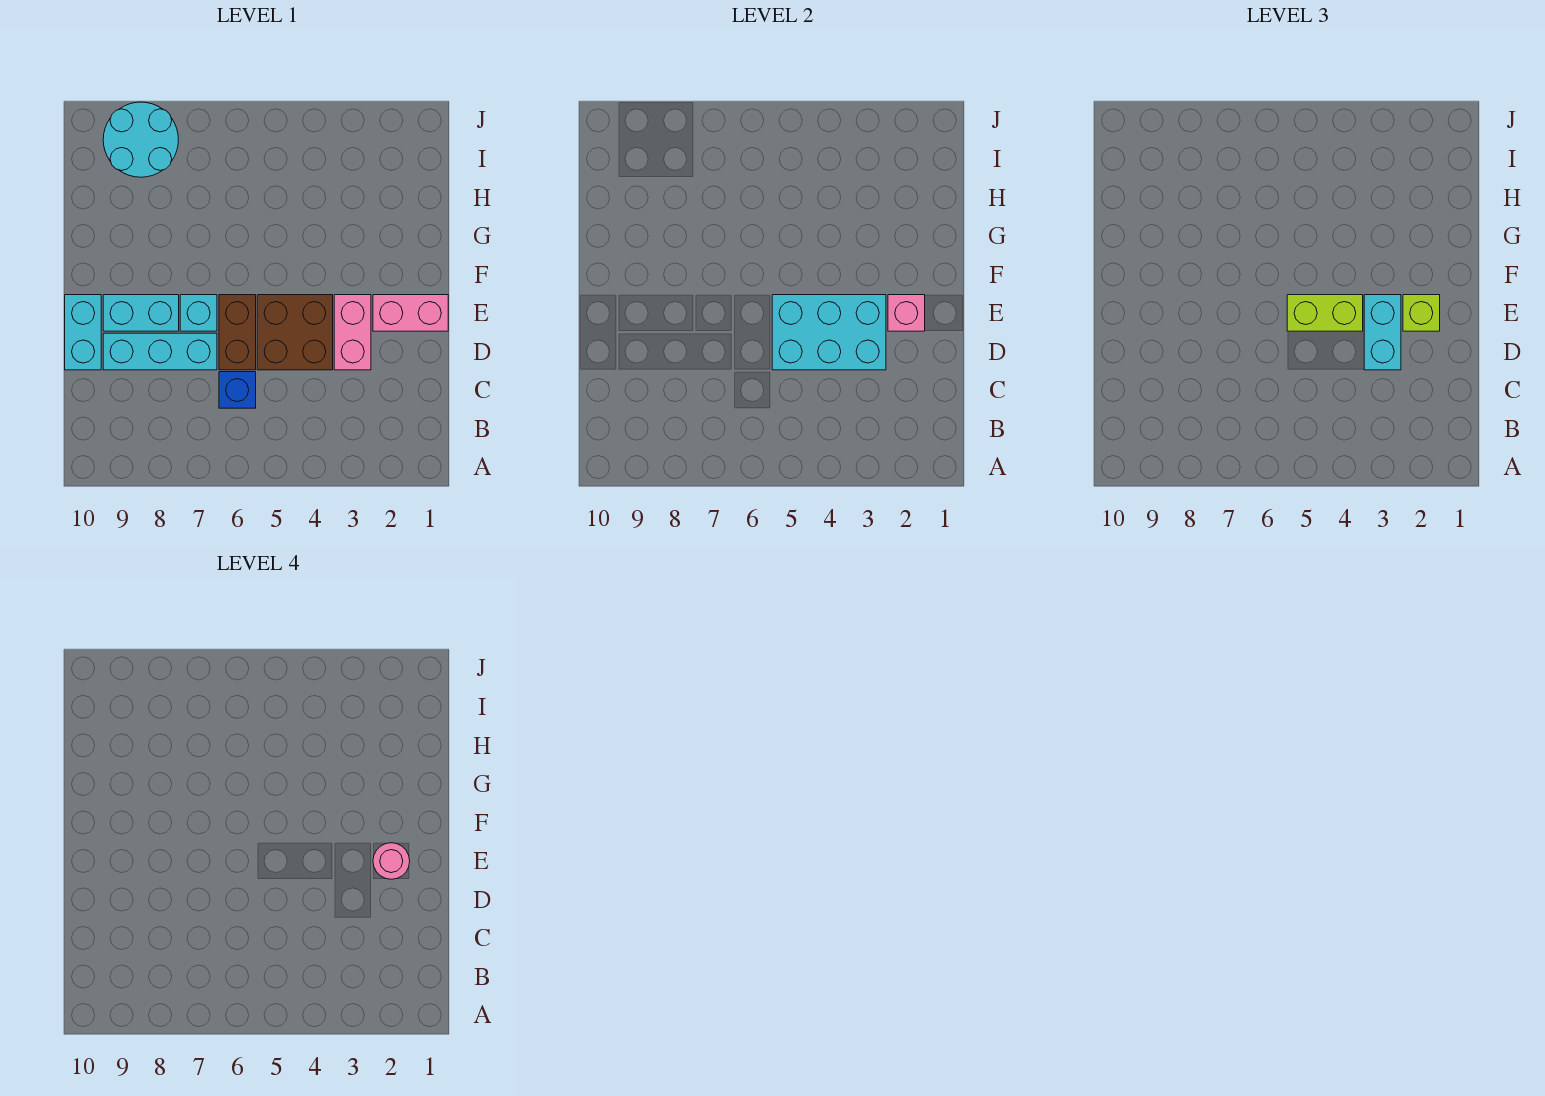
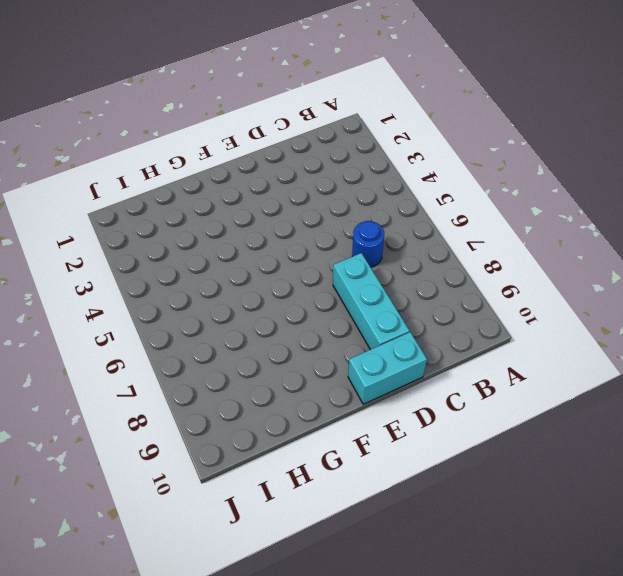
blue round brick C6 level 1 -> blue brick C6 level 1
none -> pink brick D3:E3 level 1
none -> brown brick D4:E5 level 1
none -> brown brick D6:E6 level 1

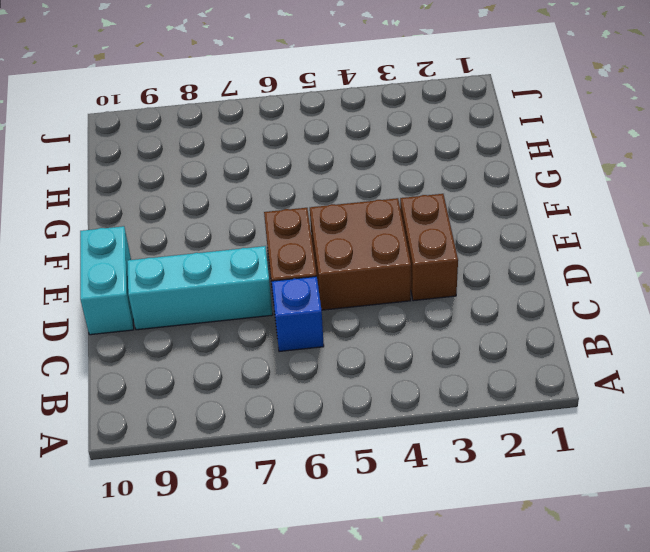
brown brick D3:E3 level 1 -> pink brick D3:E3 level 1
none -> pink brick E1:E2 level 1
none -> cyan brick E7 level 1
none -> cyan brick E8:E9 level 1

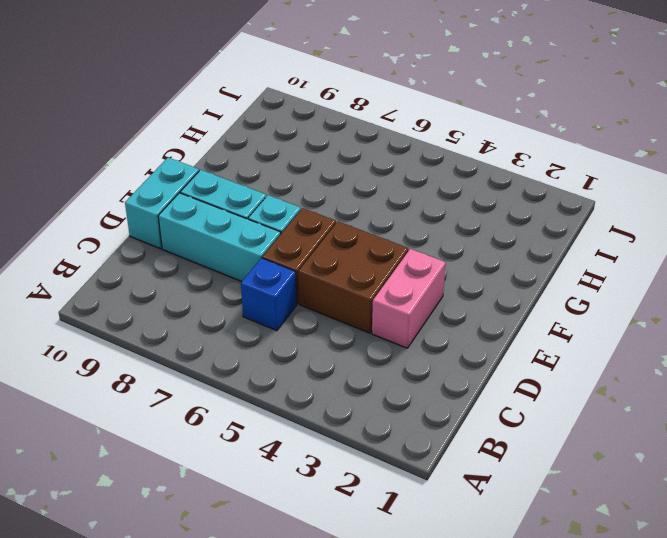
none -> pink brick E1:E2 level 1
none -> cyan round brick I8:J9 level 1
none -> cyan brick D3:E5 level 2

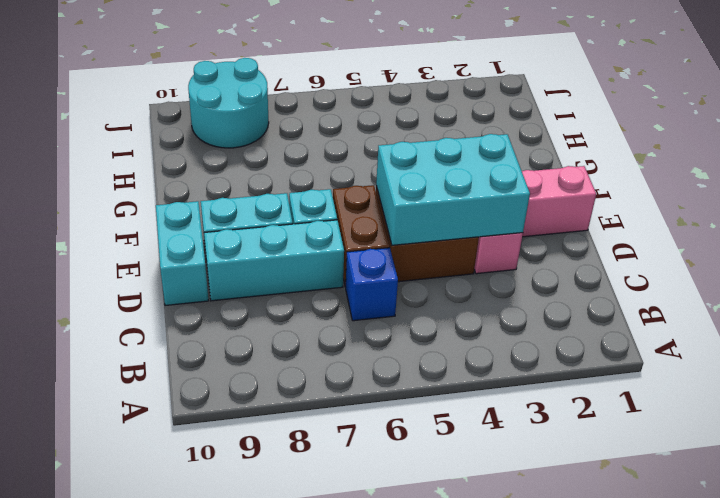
none -> pink brick E2 level 2
none -> cyan brick D3:E3 level 3
none -> lime brick E2 level 3

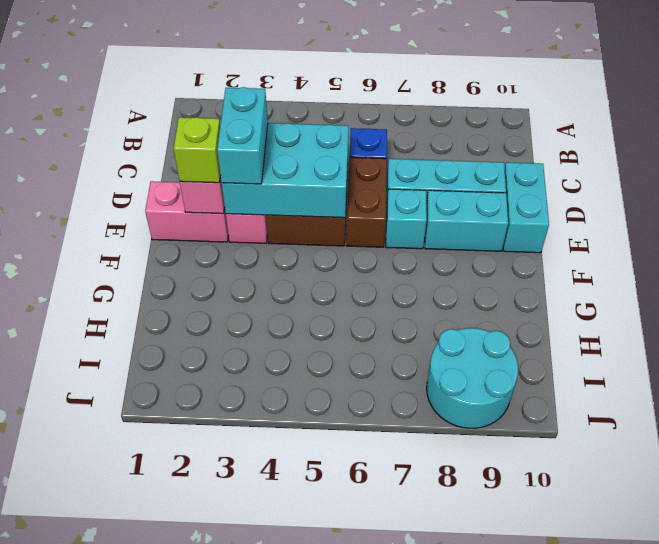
none -> lime brick E4:E5 level 3
none -> pink round brick E2 level 4

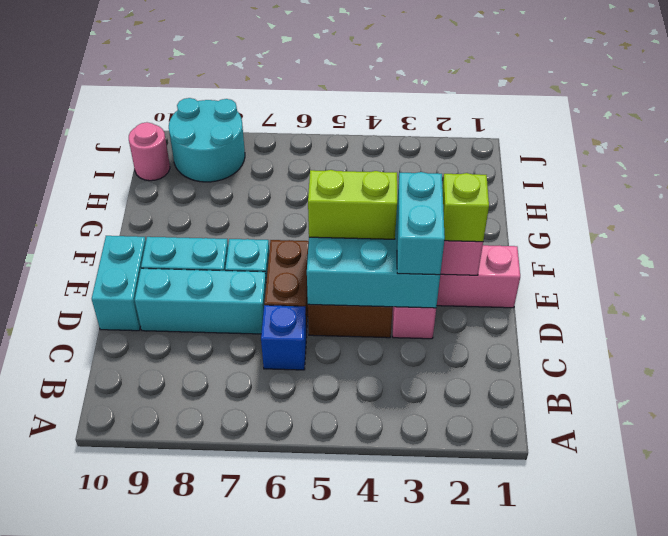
pink round brick I10 level 1 -> pink round brick E2 level 4

